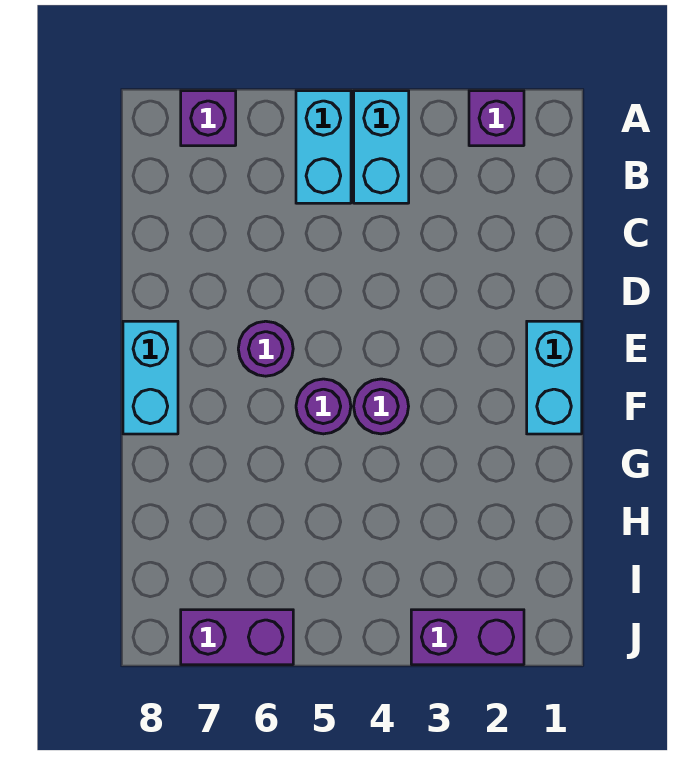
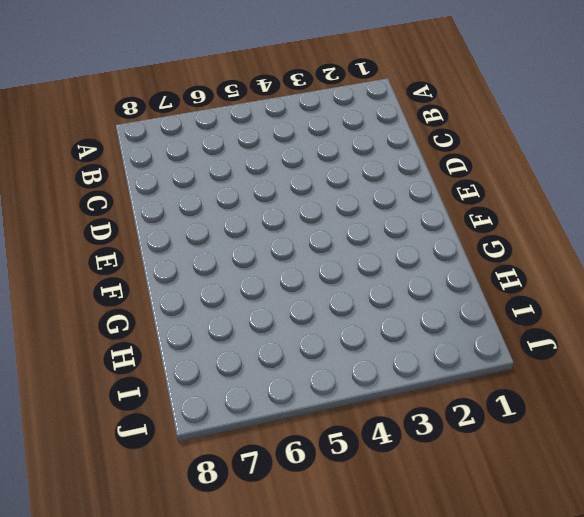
none -> purple brick A2 level 1
none -> cyan brick A4:B4 level 1

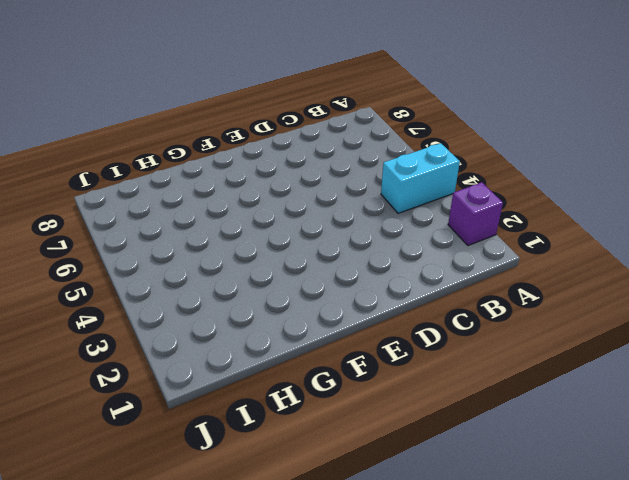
none -> cyan brick A5:B5 level 1
none -> purple brick A7 level 1

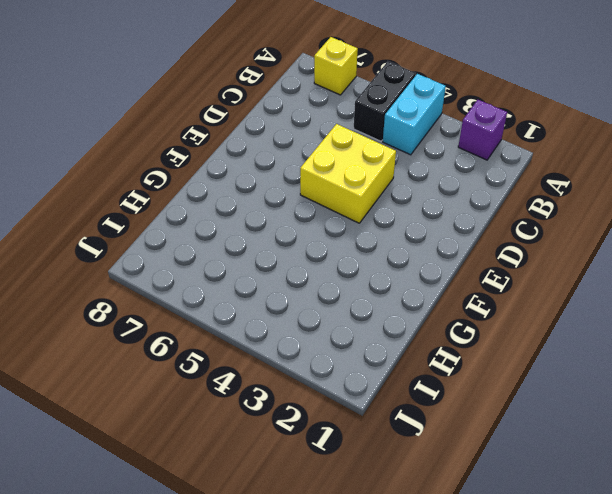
black brick A5:B5 level 1 -> cyan brick A5:B5 level 1
yellow brick A7 level 1 -> purple brick A7 level 1
yellow brick D4:E5 level 1 -> none
none -> cyan brick E1:F1 level 1
none -> purple round brick E6 level 1

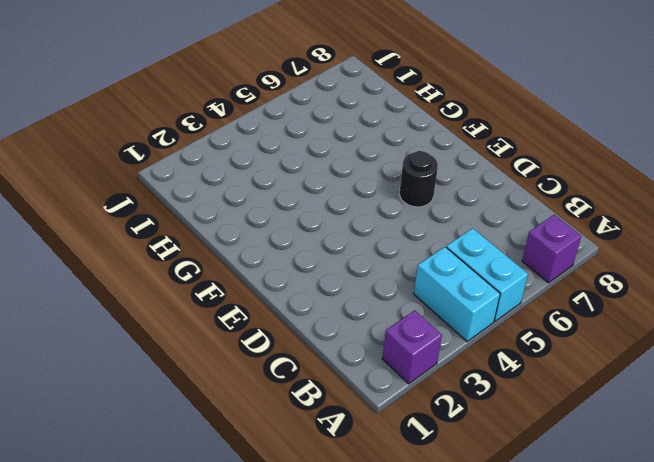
black round brick E6 level 1 -> purple round brick E6 level 1
none -> cyan brick E1:F1 level 1
none -> cyan brick E8:F8 level 1

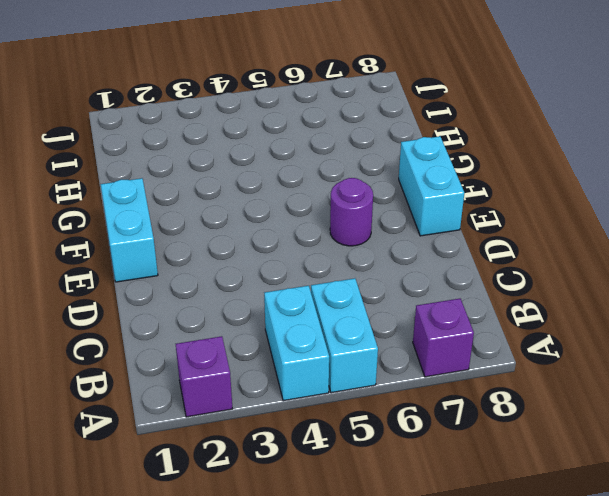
none -> purple round brick F4 level 1
none -> purple round brick F5 level 1

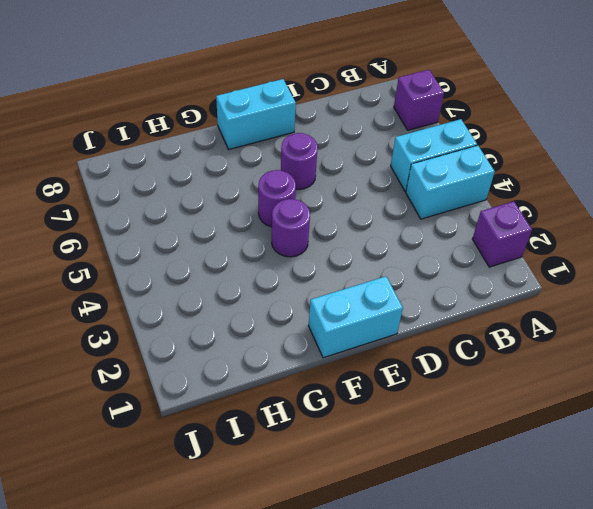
none -> purple brick J2:J3 level 1
none -> purple brick J6:J7 level 1

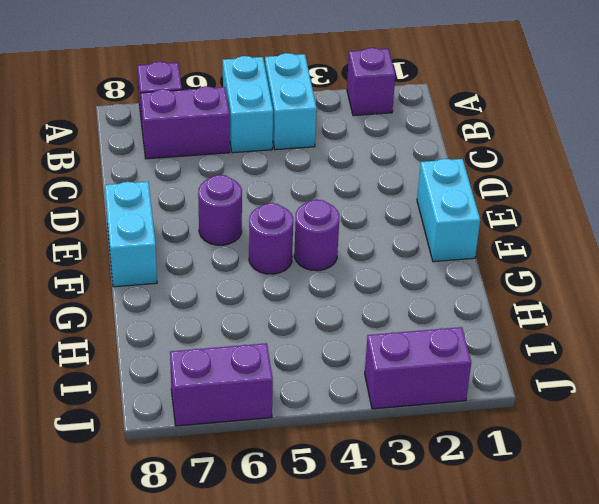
purple brick B6:B7 level 1 -> none

